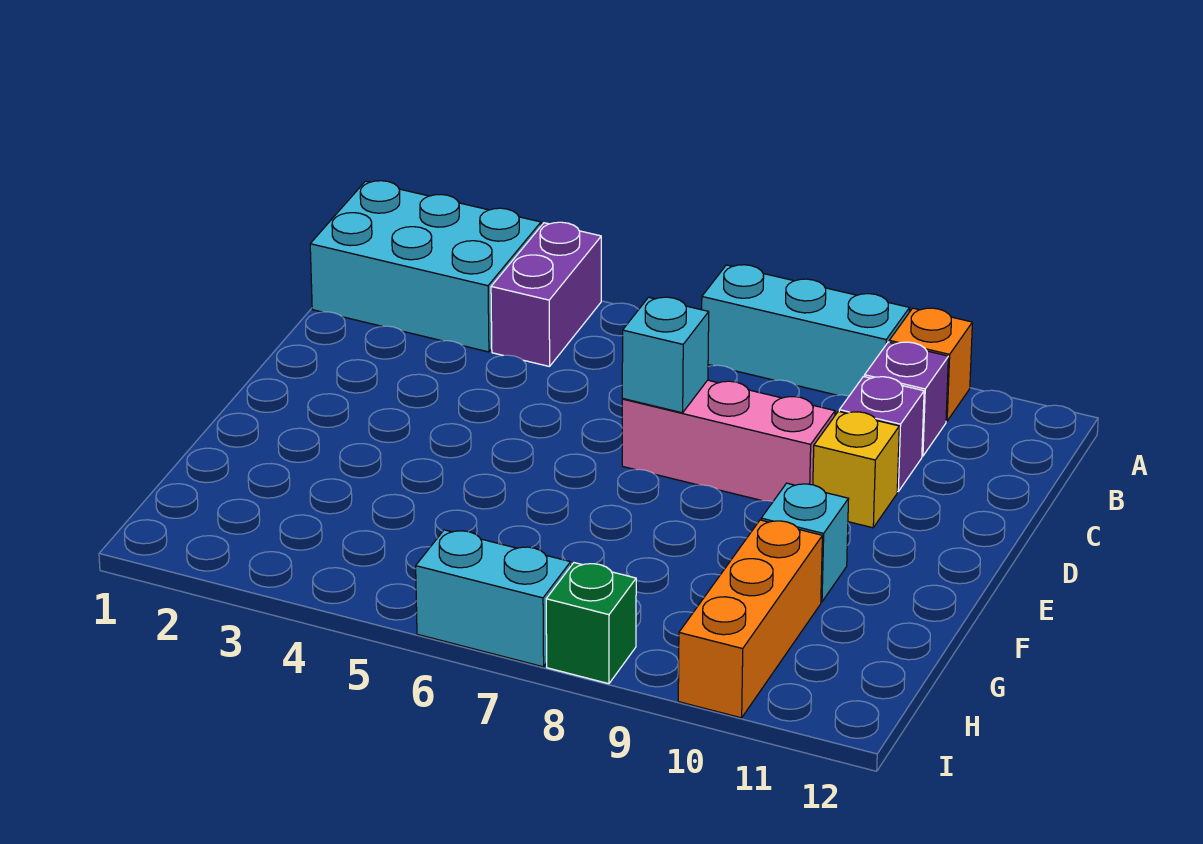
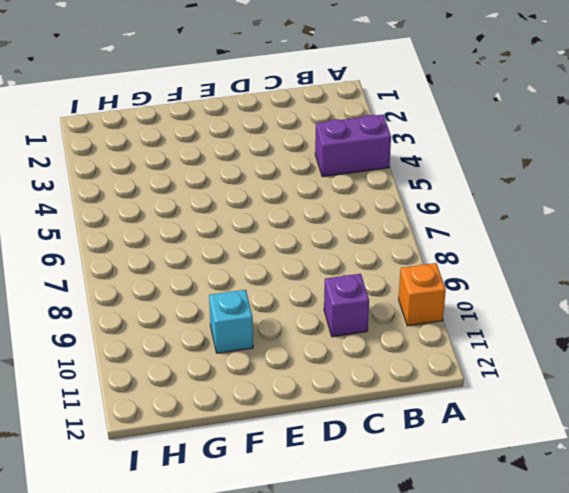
none -> cyan brick A1:B3 level 1
none -> cyan brick A7:A9 level 1
none -> purple brick B10 level 1

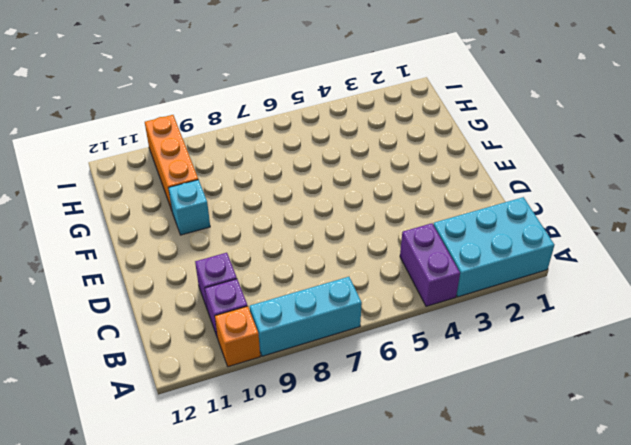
none -> pink brick D7:D9 level 1
none -> yellow brick D10 level 1
none -> cyan brick I6:I7 level 1

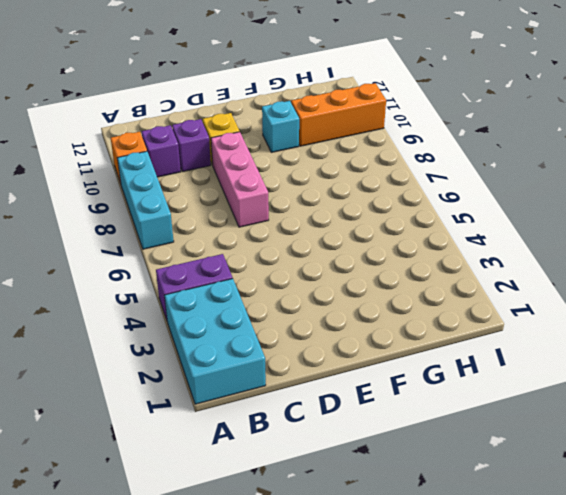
none -> cyan brick I6:I7 level 1
none -> green brick I8 level 1
none -> cyan brick D7 level 2

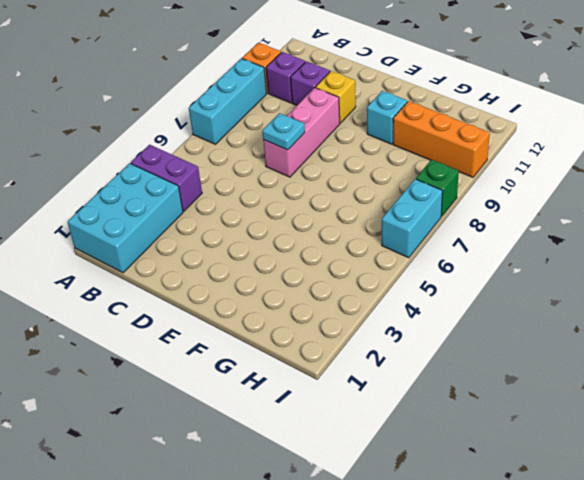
cyan plate D7 level 2 -> cyan brick D7 level 2

